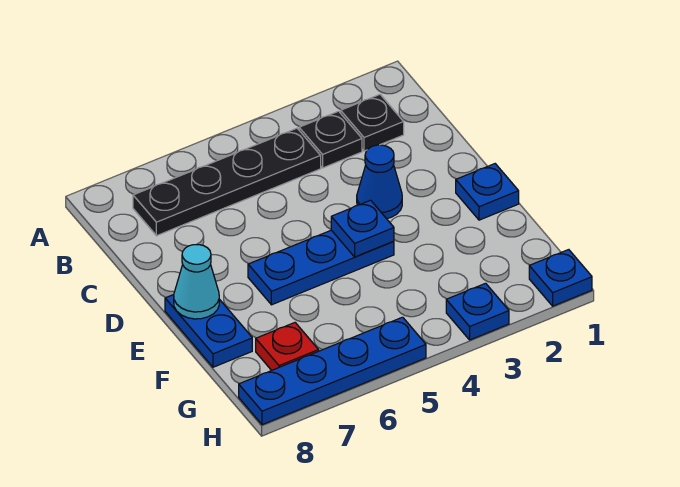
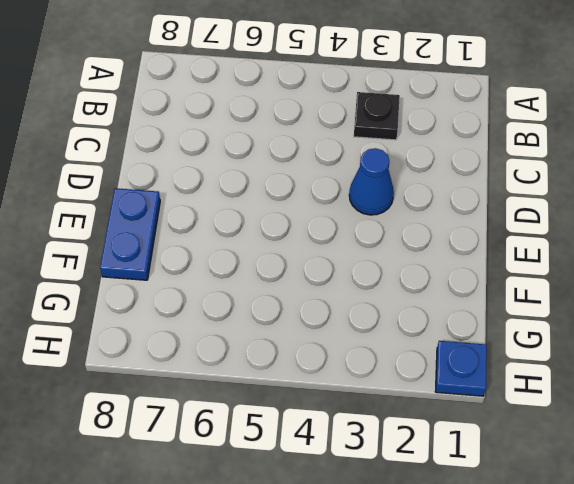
none -> black plate B2 level 1
none -> black plate B4:B7 level 1
none -> blue plate E1 level 1

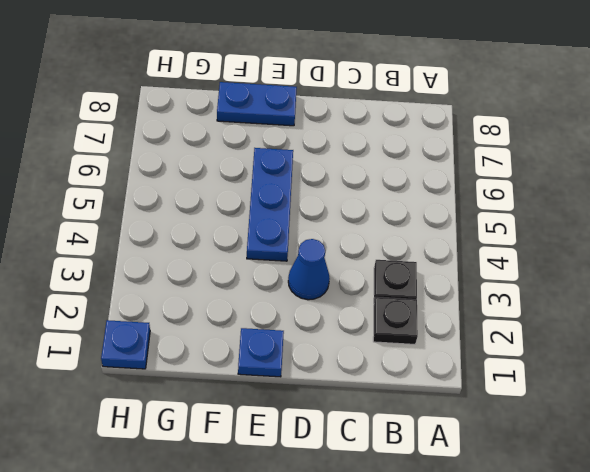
none -> black plate B4:B7 level 1
none -> red plate G7 level 1
none -> blue plate H3 level 1

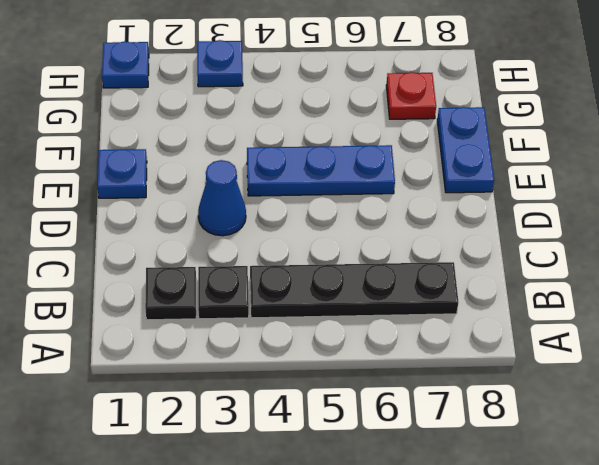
none -> blue plate H5:H8 level 1
none -> blue plate E4 level 2
none -> cyan cone E8 level 2

